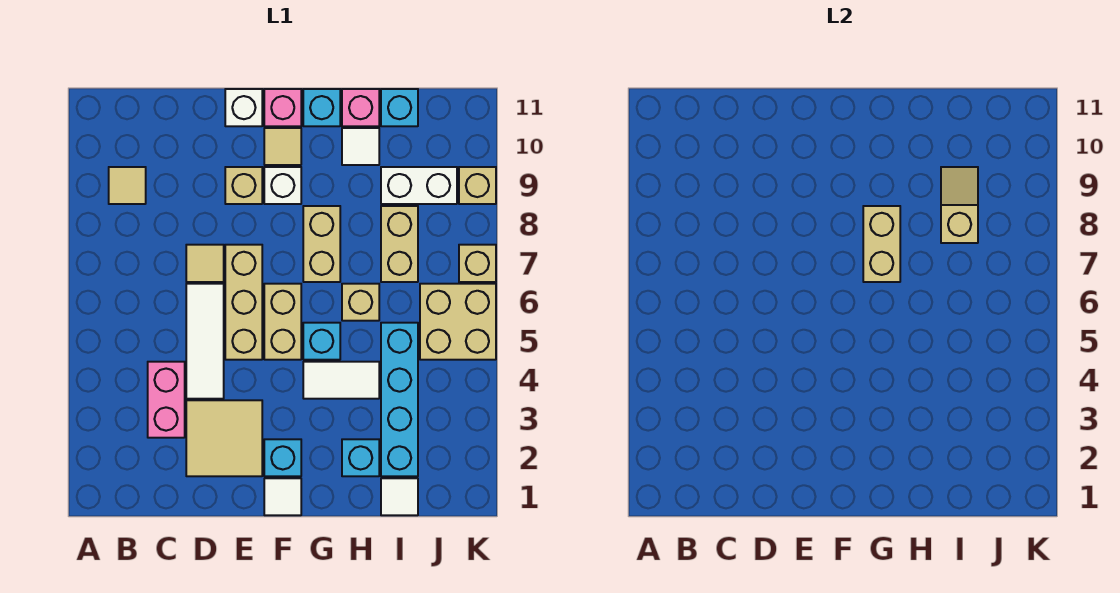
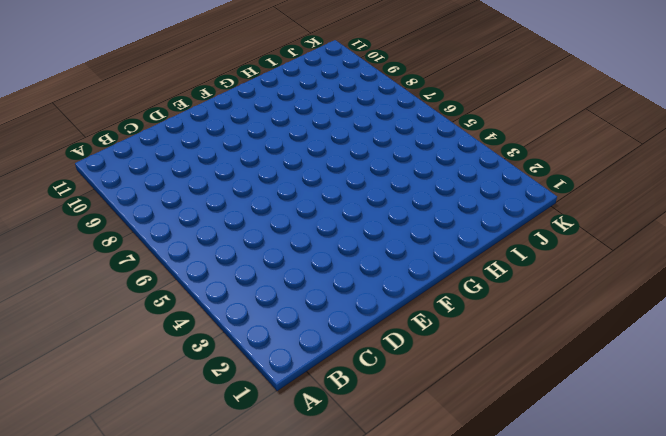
none -> tan tile B9 level 1
none -> pink brick C3:C4 level 1
none -> tan tile D2:E3 level 1
none -> white tile D4:D6 level 1

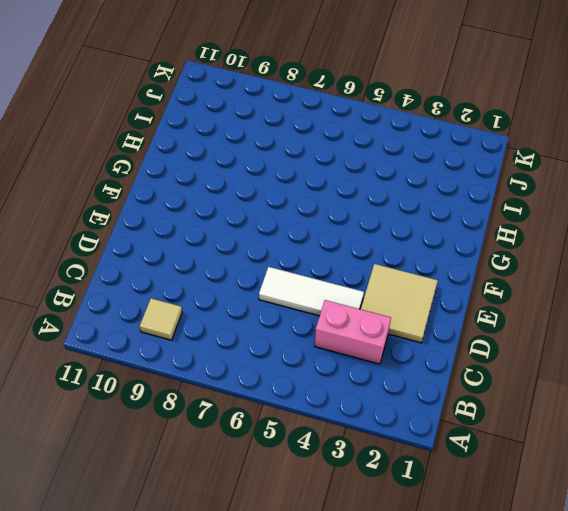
none -> tan tile D7 level 1
none -> tan brick E5:E7 level 1
none -> tan brick E9 level 1
none -> white brick E11 level 1

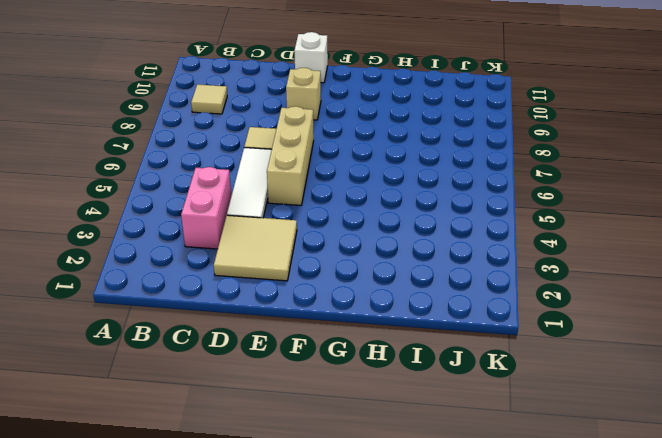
none -> white tile F1 level 1
none -> cyan brick F2 level 1
none -> tan brick F5:F6 level 1
none -> white brick F9 level 1

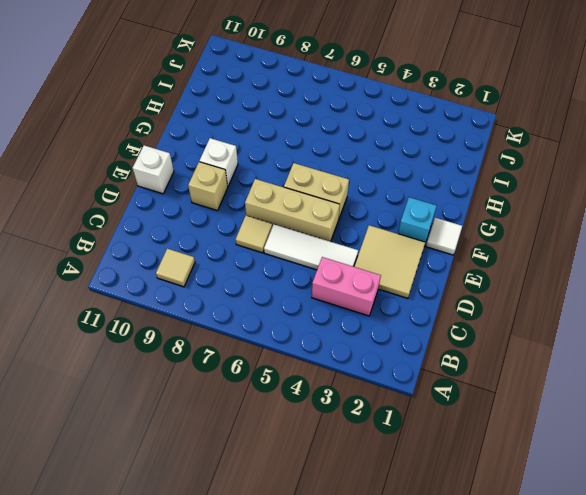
none -> tan tile F10 level 1
none -> pink brick F11 level 1
none -> white tile G4:H4 level 1
none -> cyan brick G5 level 1

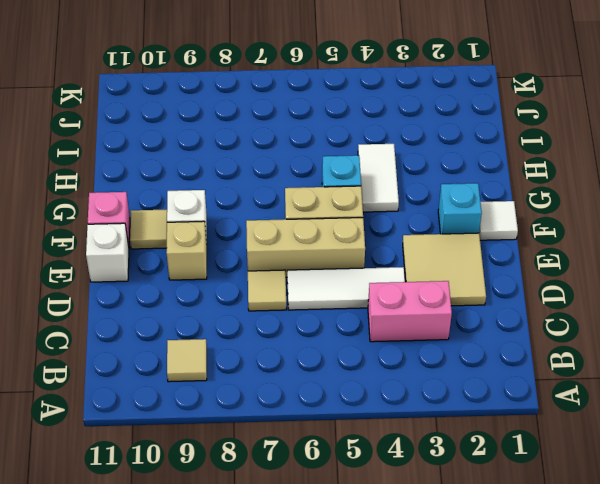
none -> tan brick G7:G8 level 1
none -> cyan brick G11 level 1
none -> cyan brick H2 level 1
none -> tan brick H6 level 1

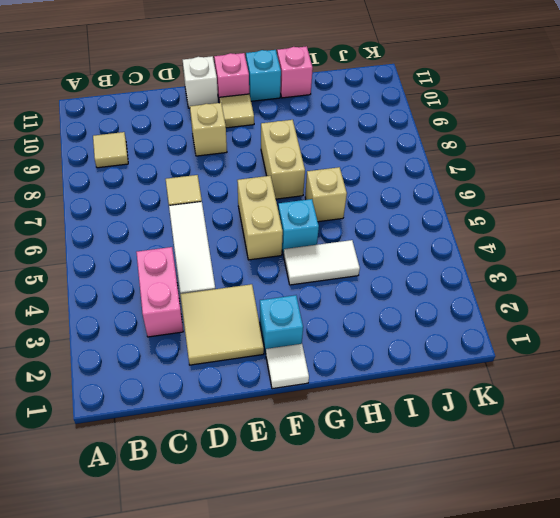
none -> tan brick E5:E7 level 1
none -> white brick F9 level 1
none -> cyan brick H2 level 1
none -> white tile H10 level 1

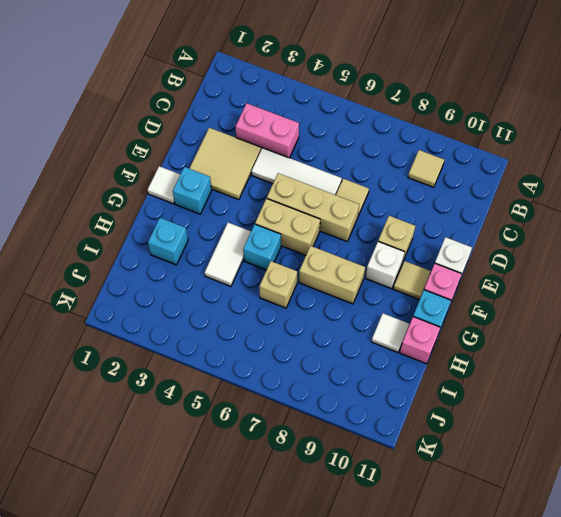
none -> white tile I1 level 1
none -> cyan brick I2:I5 level 1
none -> tan brick I7:I8 level 1
none -> white brick I9:J9 level 1

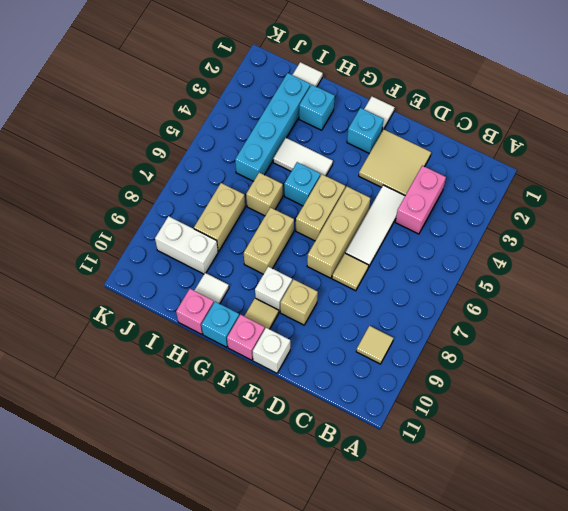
none -> cyan brick I11 level 1
none -> tan brick J5:K6 level 1
none -> tan brick K7 level 1
none -> tan brick K9 level 1

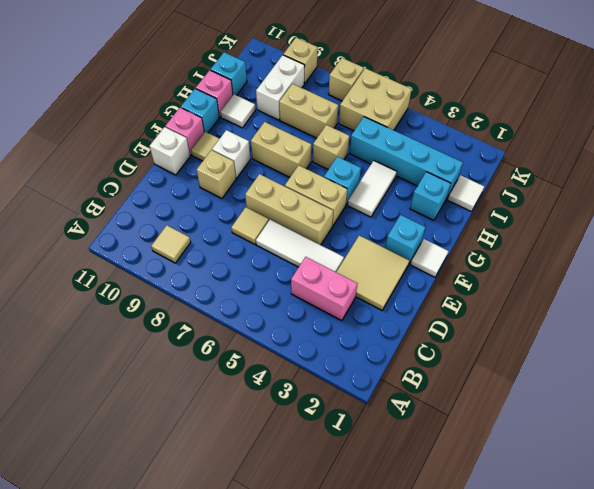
none -> tan brick G7:G8 level 2
none -> tan slope I8:I9 level 2 top 8

